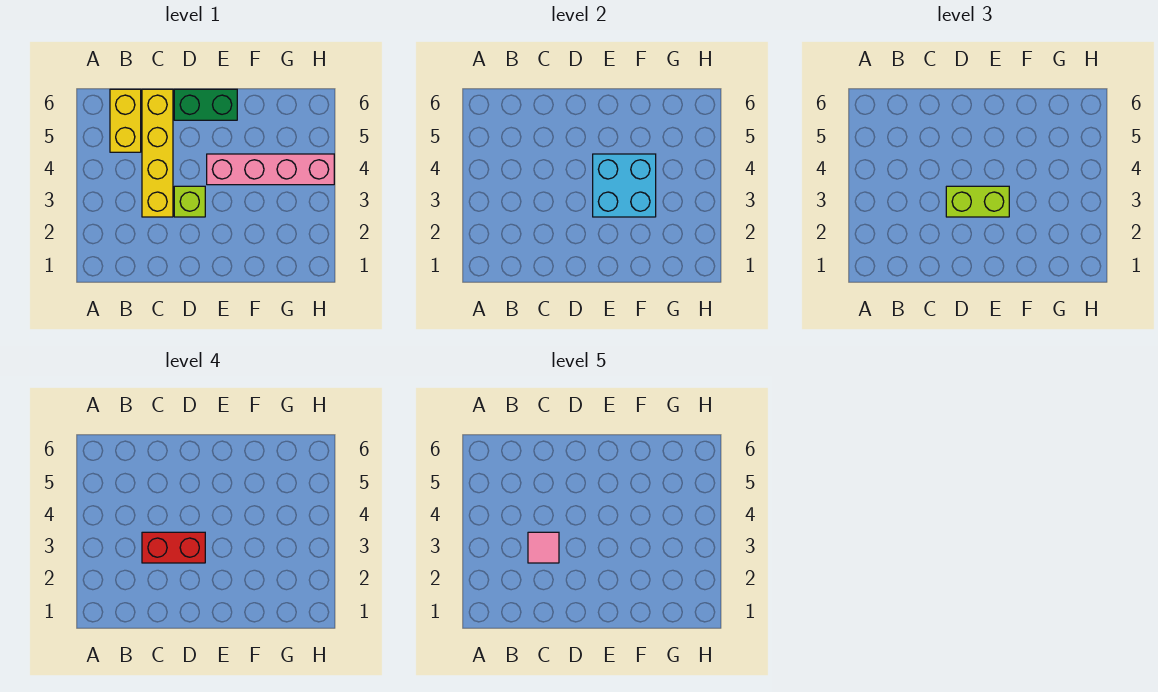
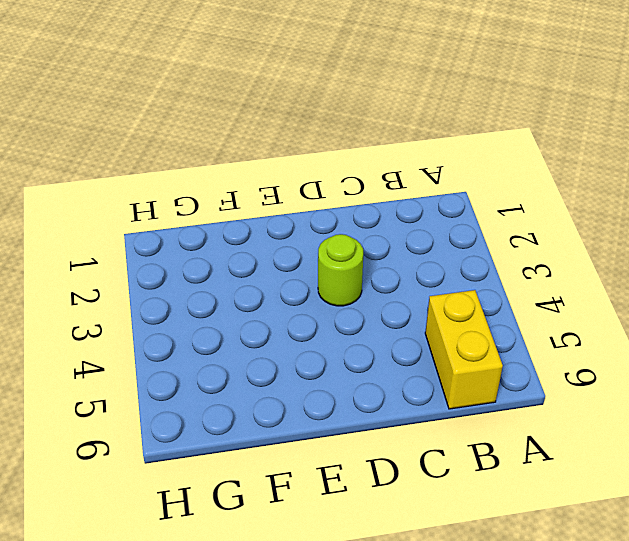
lime round brick D3 level 1 -> lime brick D3 level 1
none -> yellow brick C3:C6 level 1
none -> green brick D6:E6 level 1

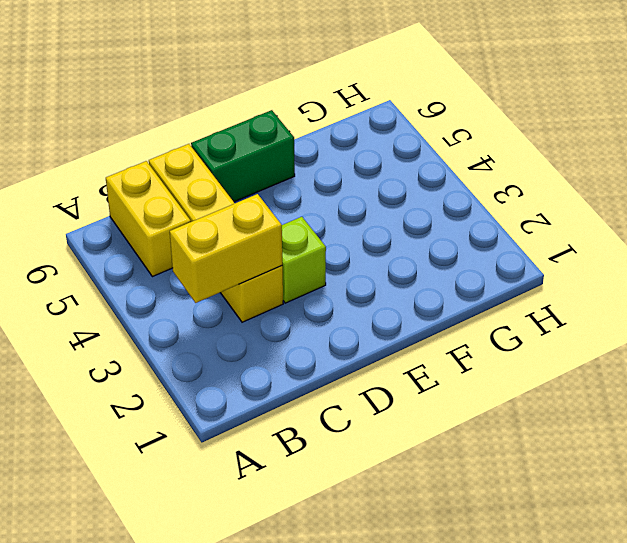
yellow brick B3:C3 level 2 -> none
none -> pink brick E4:H4 level 1
none -> cyan brick E3:F4 level 2

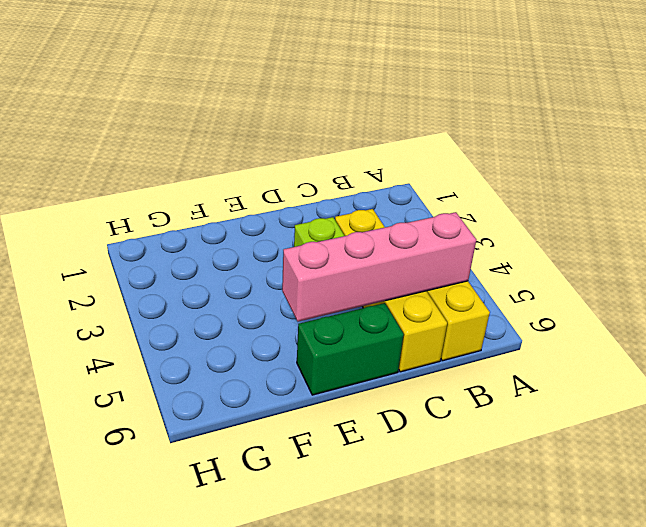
pink brick B5:E5 level 2 -> pink brick E4:H4 level 1
none -> cyan brick E3:F4 level 2
none -> lime brick D3:E3 level 3

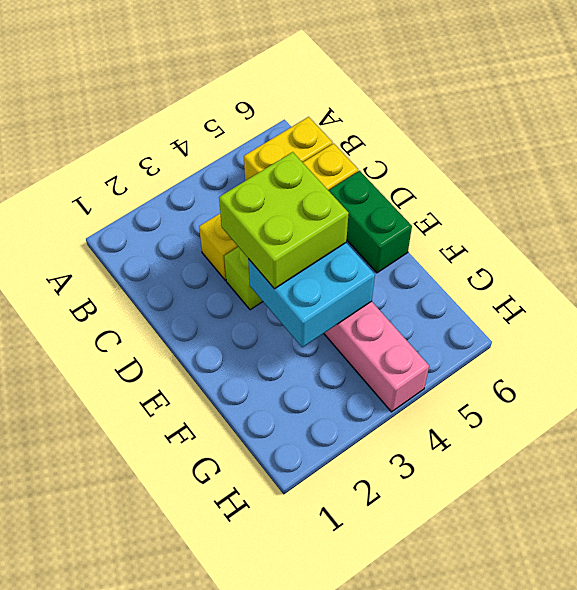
lime brick D3:E4 level 3 -> lime brick D3:E3 level 3
none -> red brick C3:D3 level 4
none -> pink tile C3 level 5

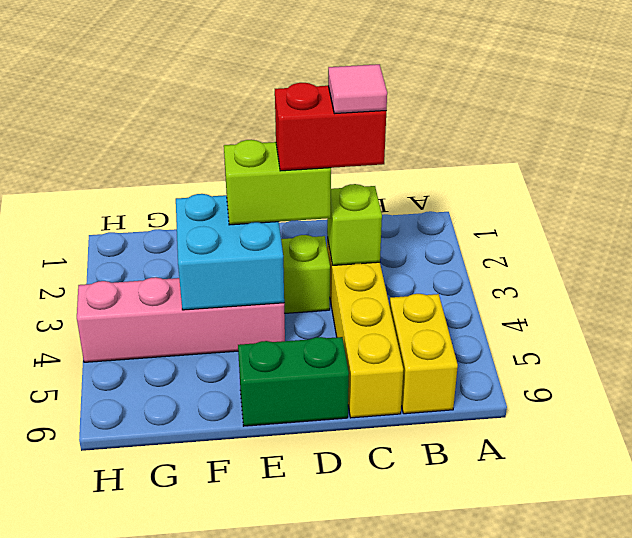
lime brick C3 level 2 -> none

